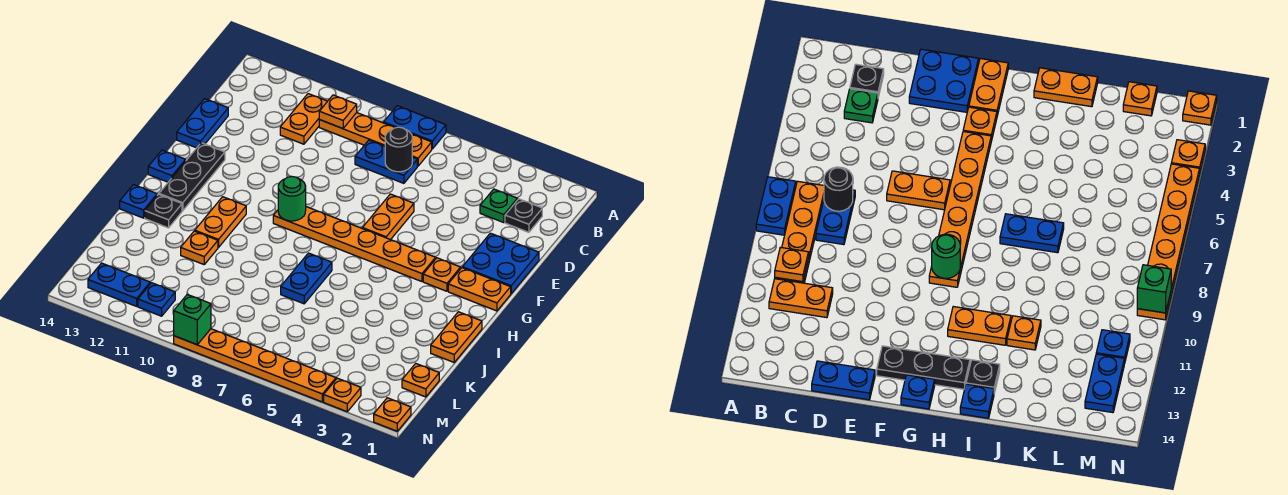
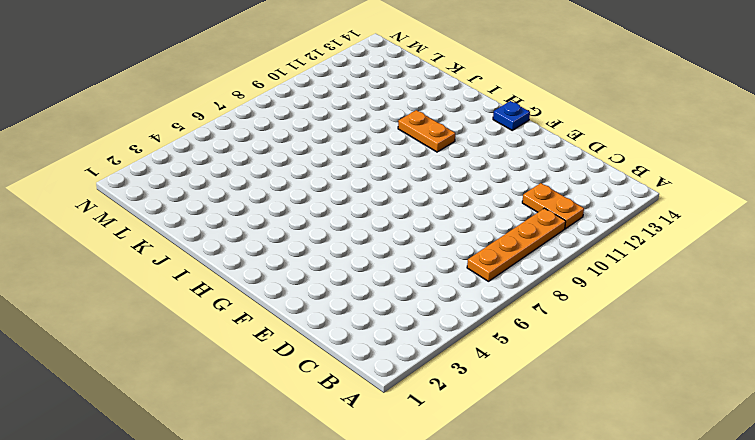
none -> blue plate A7:A8 level 1
none -> black plate C2 level 1
none -> green plate C3 level 1
none -> blue plate C7:C8 level 1

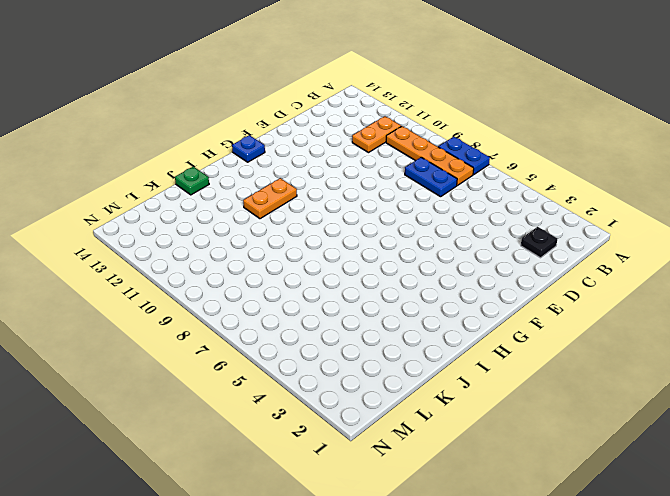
green plate J14 level 1 -> green plate C3 level 1
none -> blue plate D14:E14 level 1
none -> blue plate E1:F2 level 1
none -> orange plate E6:F6 level 1
none -> black plate F13:H13 level 1

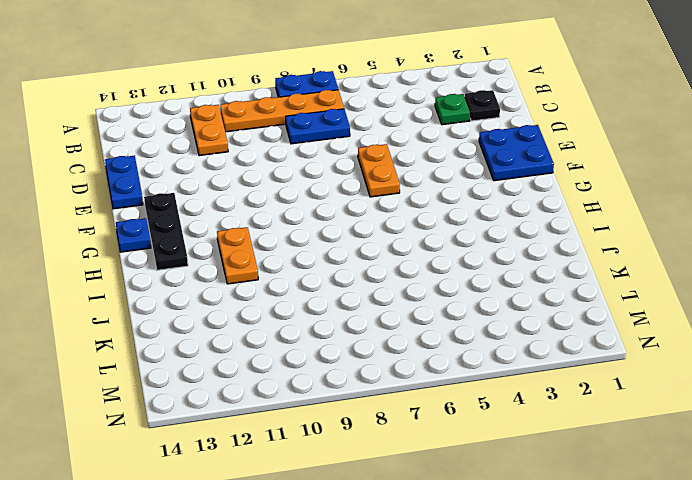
none -> orange plate G1:G2 level 1
none -> orange plate G3 level 1
none -> orange plate G4:G9 level 1
none -> orange plate I1:J1 level 1

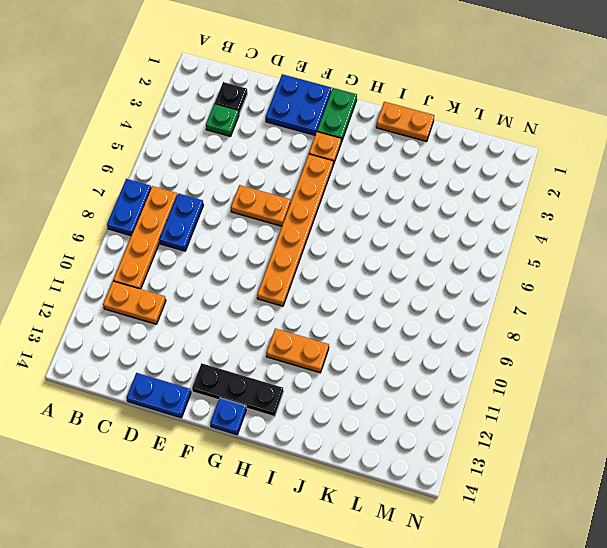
green plate G1:G2 level 1 -> orange plate G1:G2 level 1
none -> blue plate I7:J7 level 1
none -> black plate I13 level 1
none -> blue plate I14 level 1
none -> orange plate J11 level 1

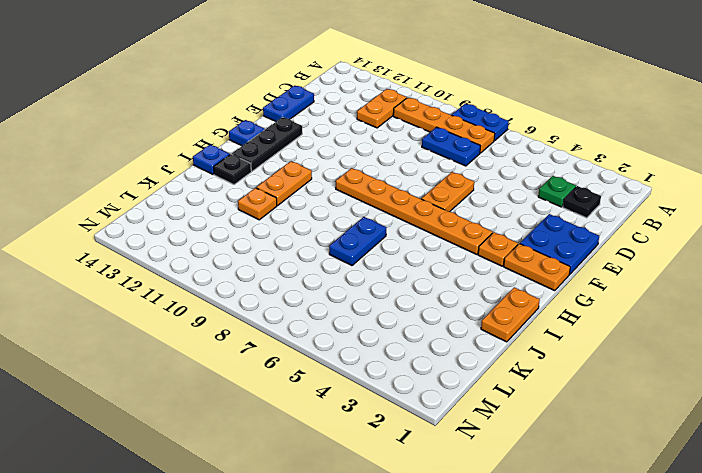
none -> orange plate L1 level 1
none -> blue plate M11 level 1
none -> blue plate M12:M13 level 1
none -> orange plate N1 level 1

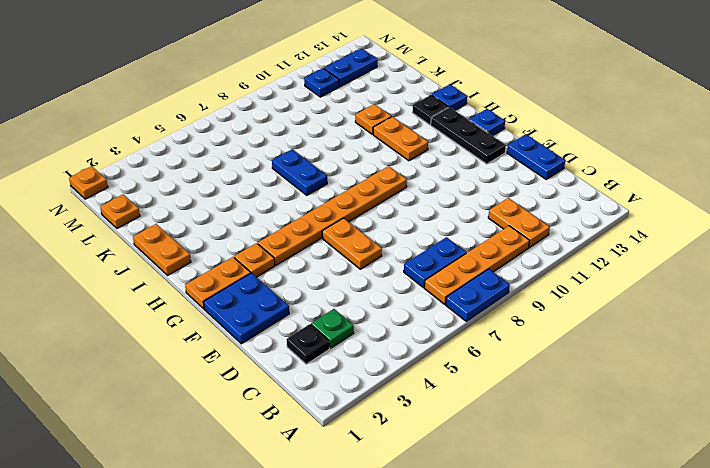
none -> orange plate N3 level 1
none -> orange plate N4:N9 level 1
none -> orange plate B10 level 2
none -> black round brick C7 level 2

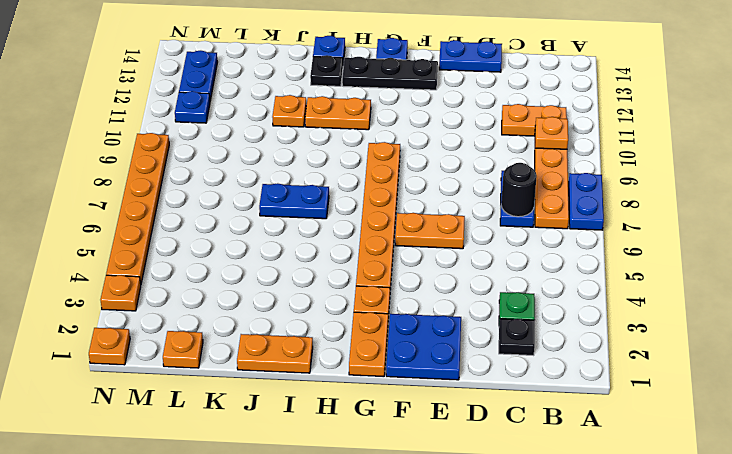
none -> green round brick G9 level 2
none -> green brick N9 level 2

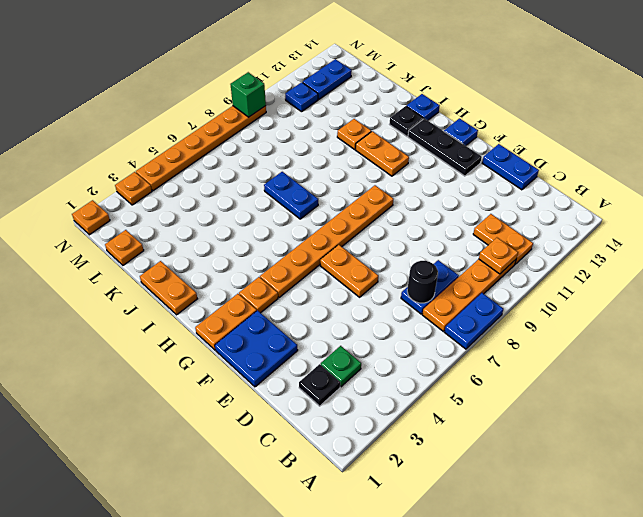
none -> green round brick G9 level 2

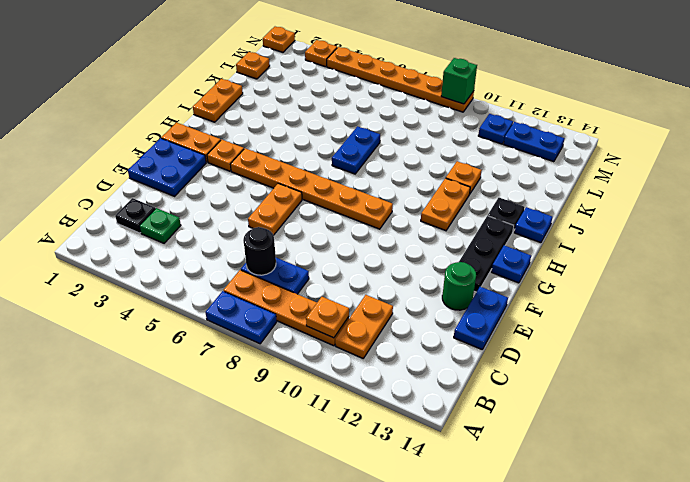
green round brick E13 level 1 -> green round brick G9 level 2

